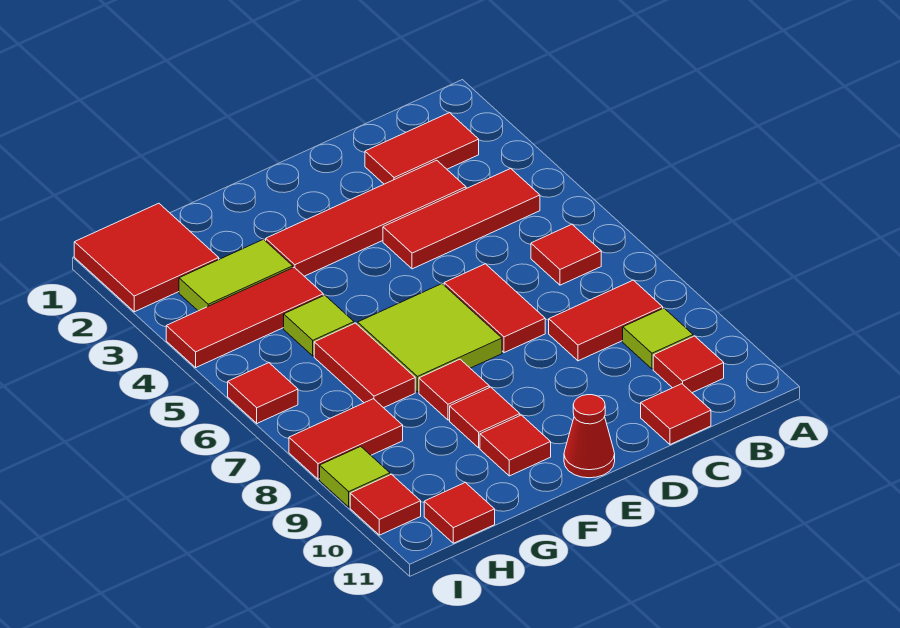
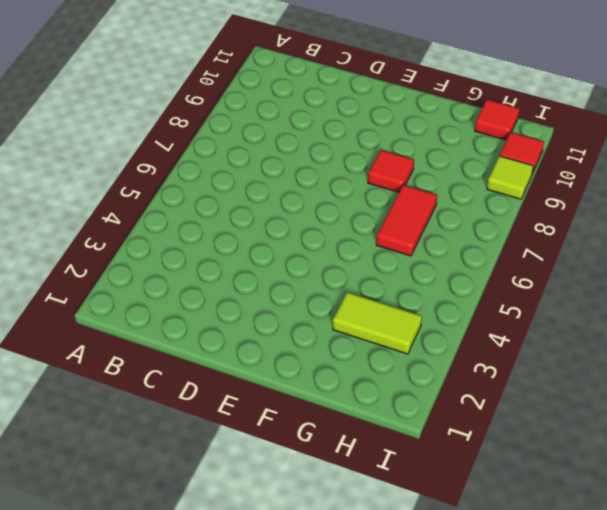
none -> red tile B2:C2 level 1
none -> red tile B4:D4 level 1
none -> red tile B6 level 1

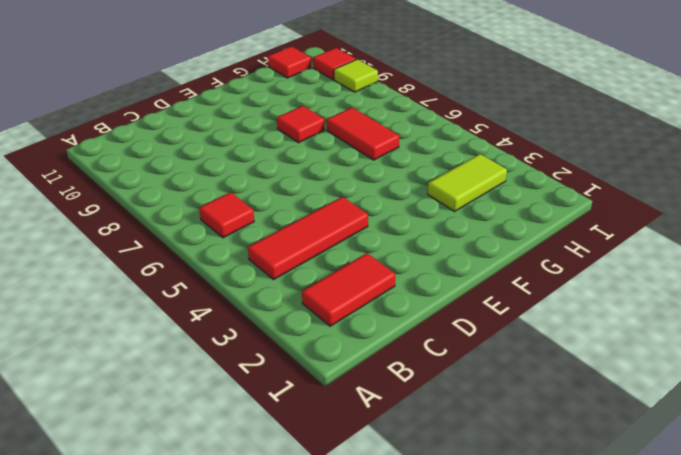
none -> red tile B8:C8 level 1
none -> lime tile B9 level 1
none -> red tile B10 level 1

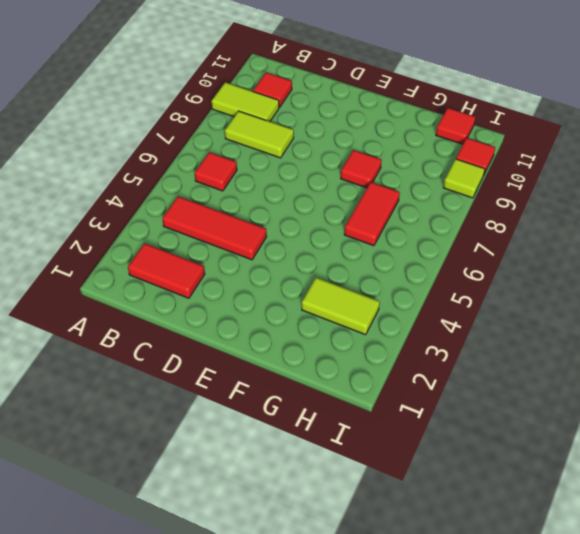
lime tile A9:B9 level 1 -> lime tile B9 level 1
lime tile B8:C8 level 1 -> red tile B8:C8 level 1
none -> red tile C3:F3 level 1
none -> red tile C11 level 1
none -> red tile D6:D7 level 1

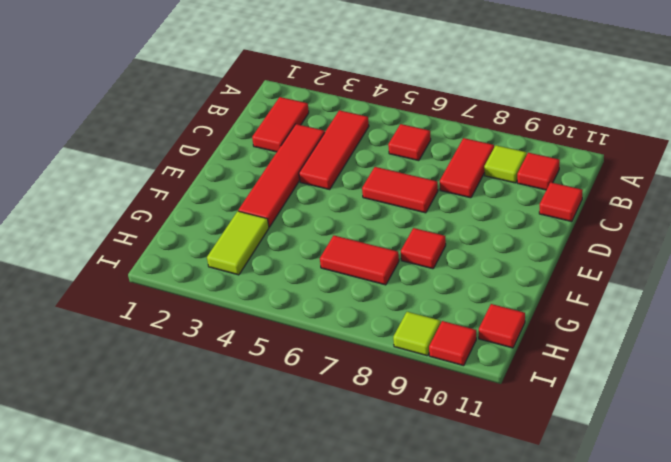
none -> lime tile E6:F7 level 1
none -> red cone E11 level 1
none -> red tile F9 level 1

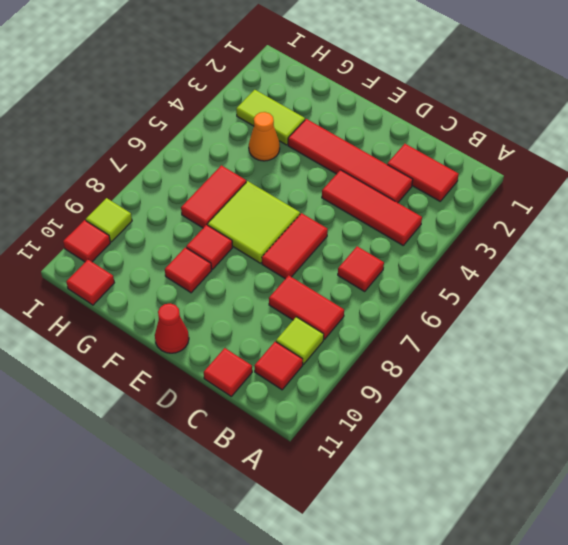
orange cone G4 level 1 -> red tile G4:I4 level 1
none -> red tile F10 level 1
none -> lime tile G5 level 1
none -> red tile H1:I2 level 1

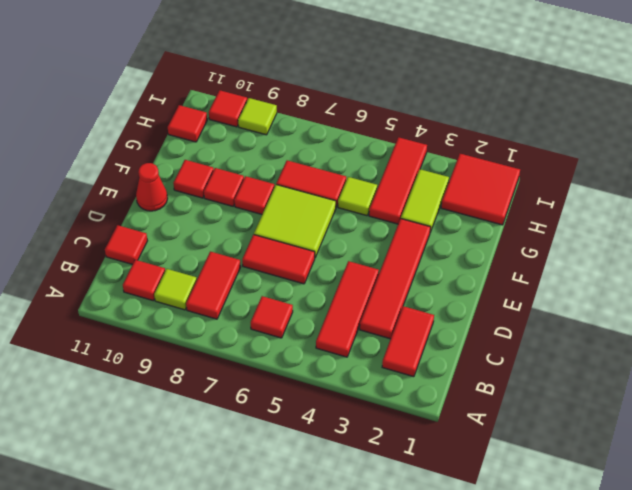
none -> red tile H8:I8 level 1
none -> red tile I6 level 1

